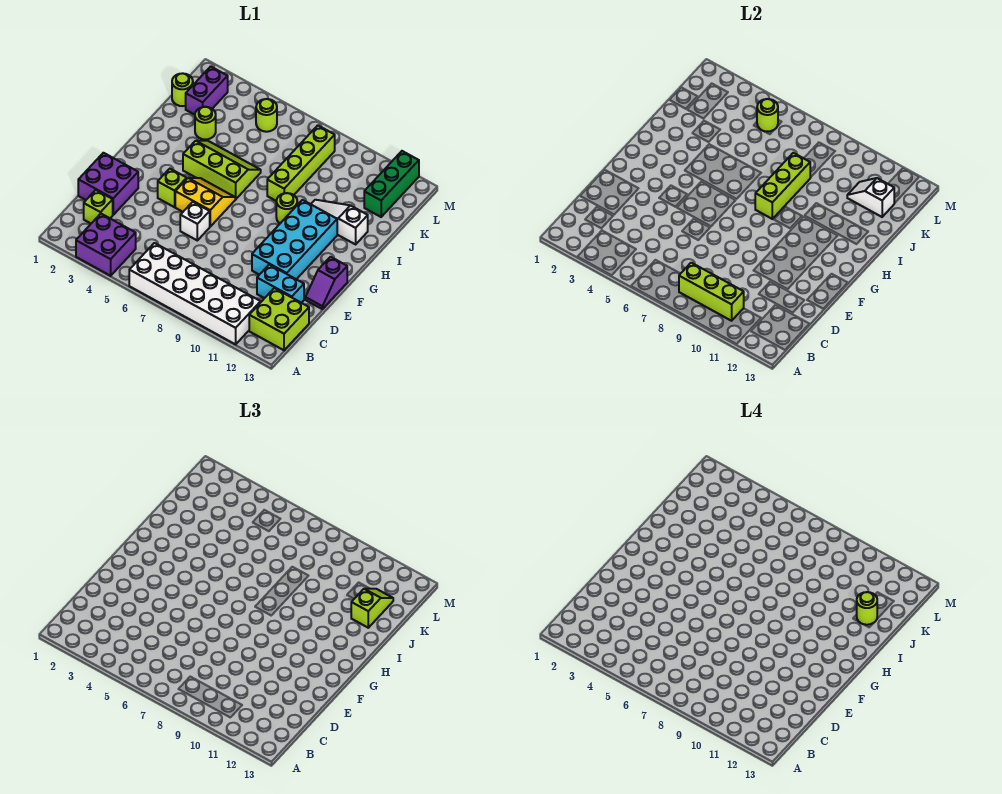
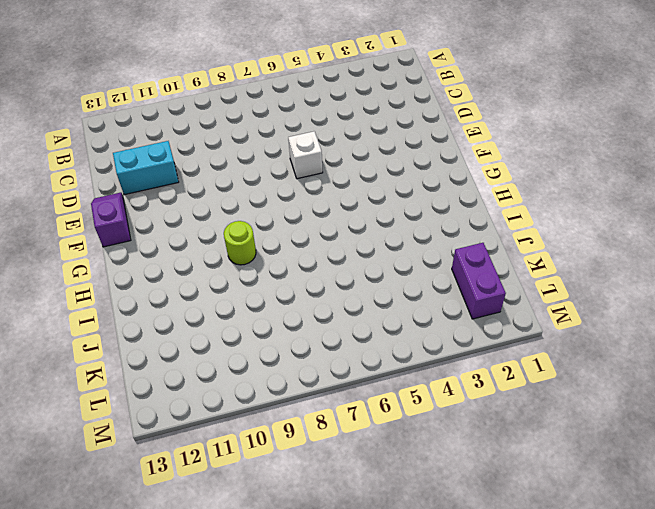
none -> purple brick A3:B4 level 1
none -> white brick A6:B11 level 1
none -> lime brick B12:C13 level 1

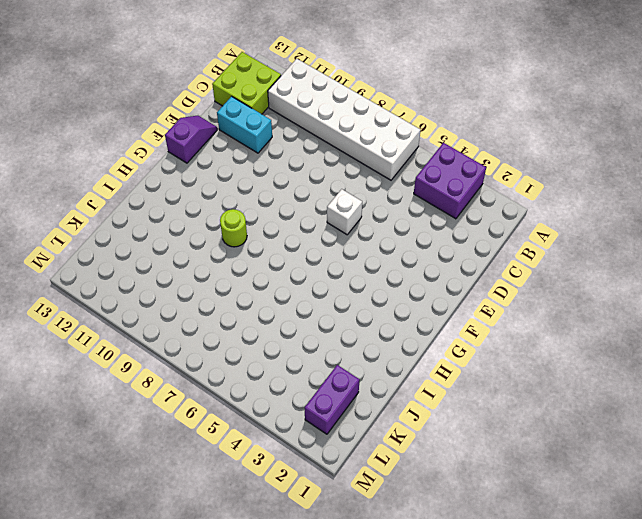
none -> lime brick C2 level 1
none -> purple brick D1:E2 level 1
none -> cyan brick E10:H11 level 1

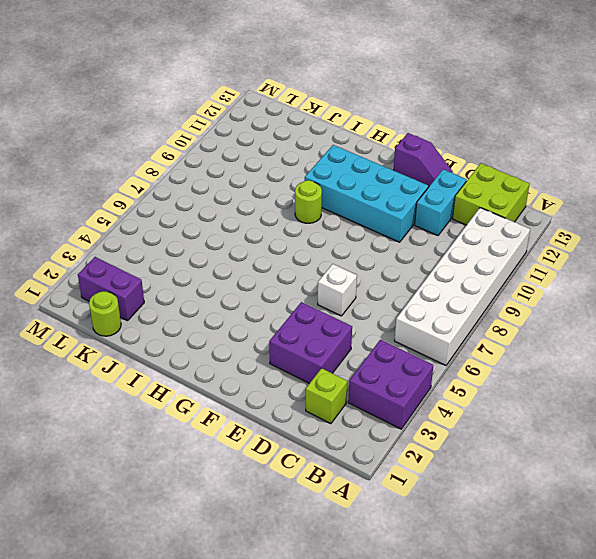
purple brick D3:E4 level 1 -> purple brick D1:E2 level 1
none -> lime brick F4 level 1
none -> yellow slope F5:G6 level 1 top F
none -> lime slope H4:I6 level 1 top H

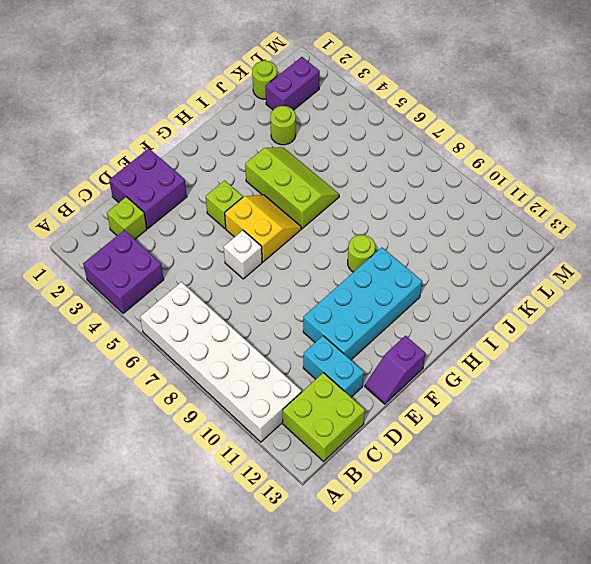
none -> lime brick I8:L8 level 1
none -> white slope I10:I12 level 1 top 12
none -> green brick K12:M12 level 1

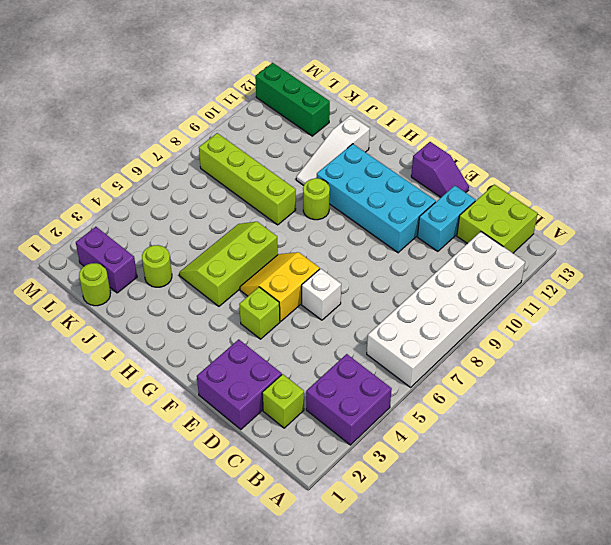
none -> lime round brick L5 level 1
none -> lime brick B8:B10 level 2
none -> lime brick H8:J8 level 2

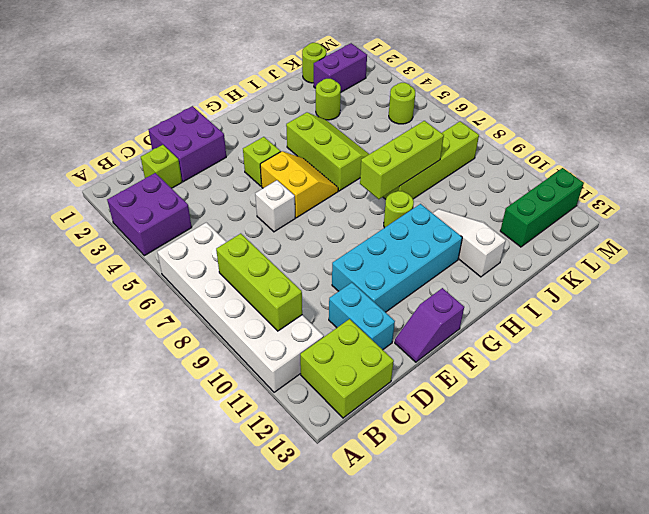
none -> white slope K11:K12 level 2 top 12
none -> lime round brick L5 level 2
none -> lime slope J12:K12 level 3 top J

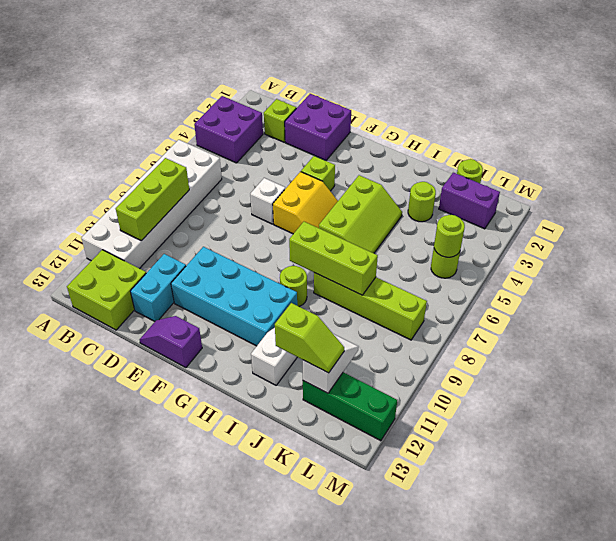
none -> lime round brick J12 level 4

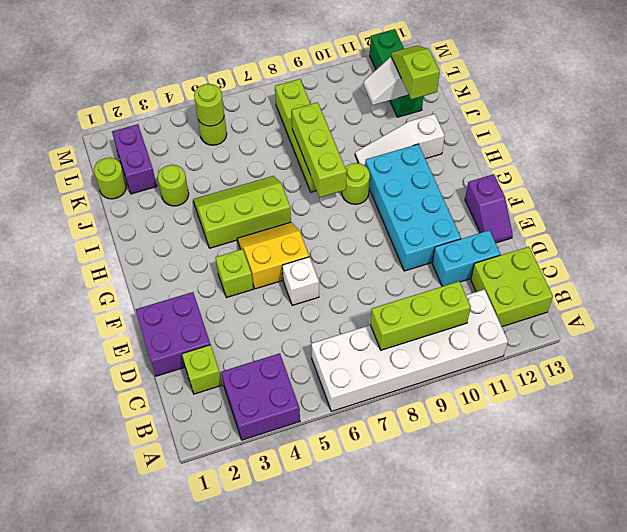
none -> lime round brick J12 level 4

